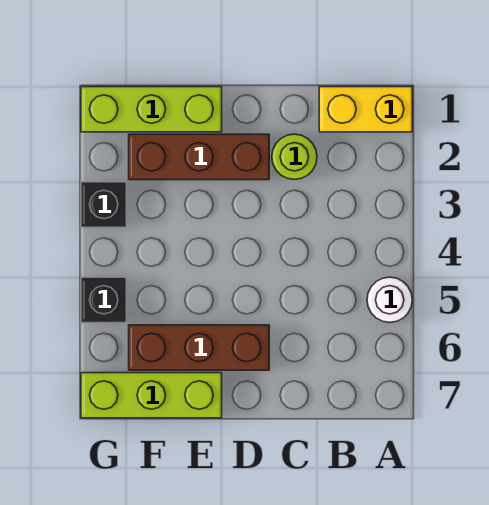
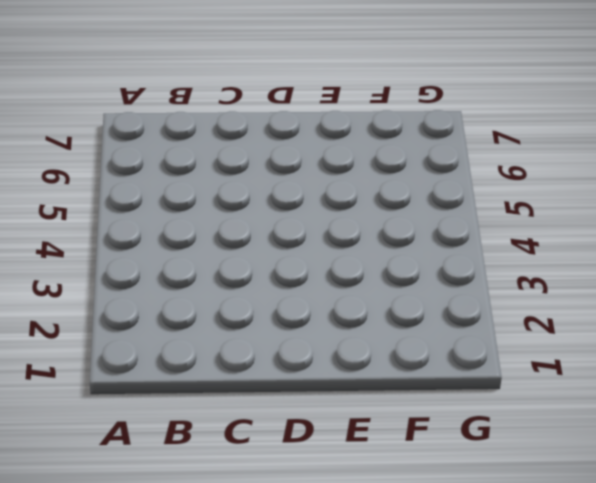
none -> yellow brick A1:B1 level 1
none -> white round brick A5 level 1

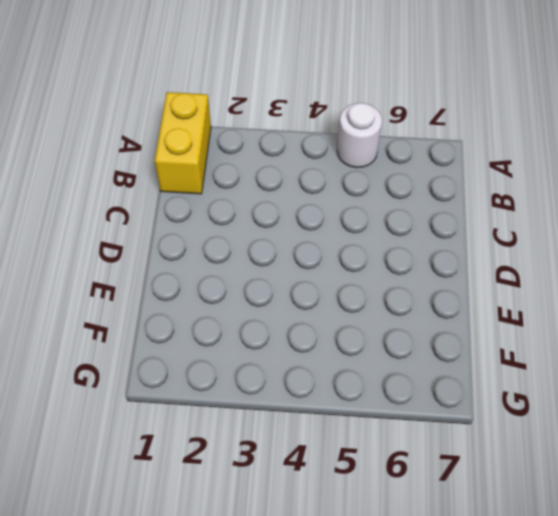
none -> lime round brick C2 level 1
none -> brown brick D2:F2 level 1

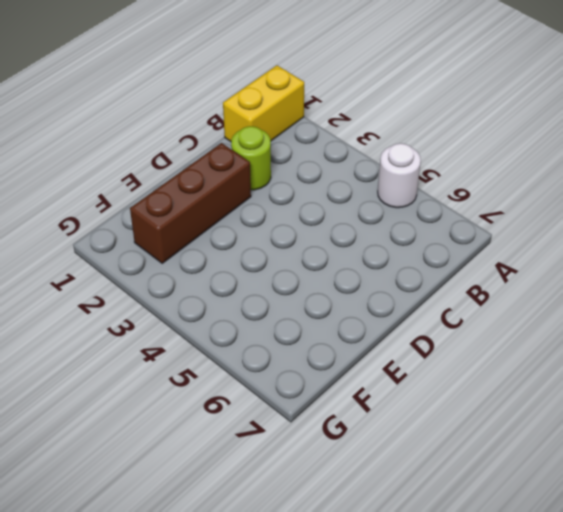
none -> brown brick D6:F6 level 1
none -> lime brick E1:G1 level 1

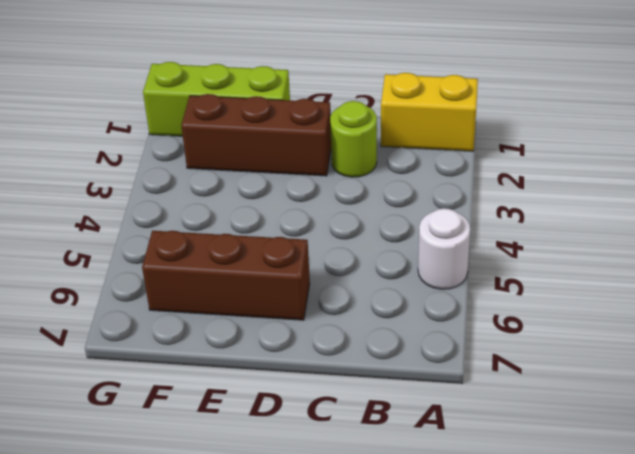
none -> lime brick E7:G7 level 1
none -> black brick G3 level 1

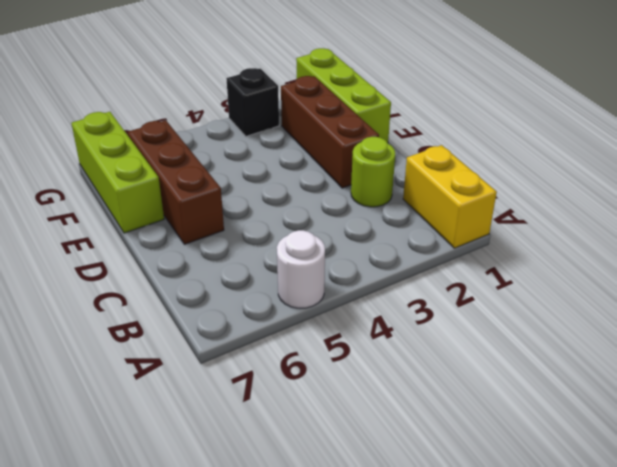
none -> black brick G5 level 1

